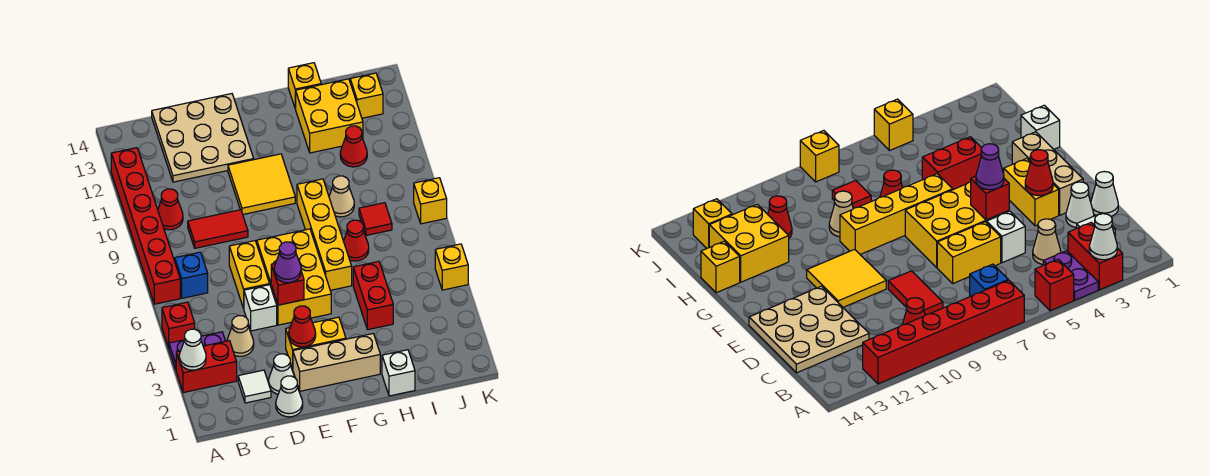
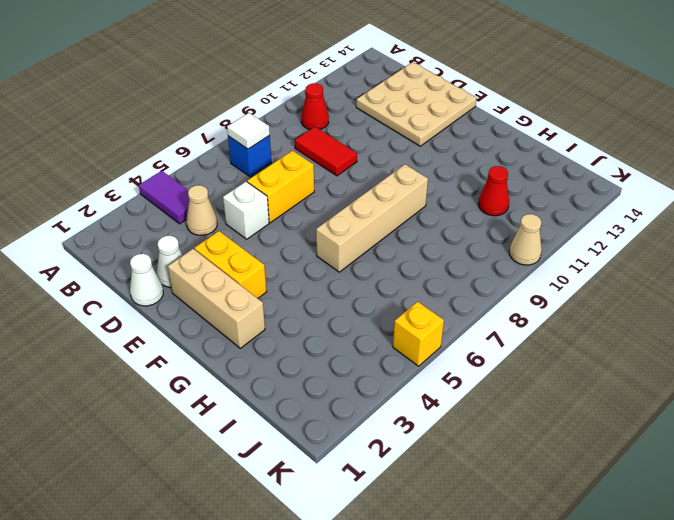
purple tile A4:B4 level 1 -> purple plate A4:B4 level 1
white tile B7 level 2 -> white tile C2 level 1
tan brick G6:G9 level 1 -> yellow brick G6:G9 level 1
tan cone K10 level 1 -> tan cone H9 level 1
none -> red brick A3:B3 level 1
none -> red brick A5 level 1
none -> red brick A7:A12 level 1
none -> yellow brick E5:F7 level 1

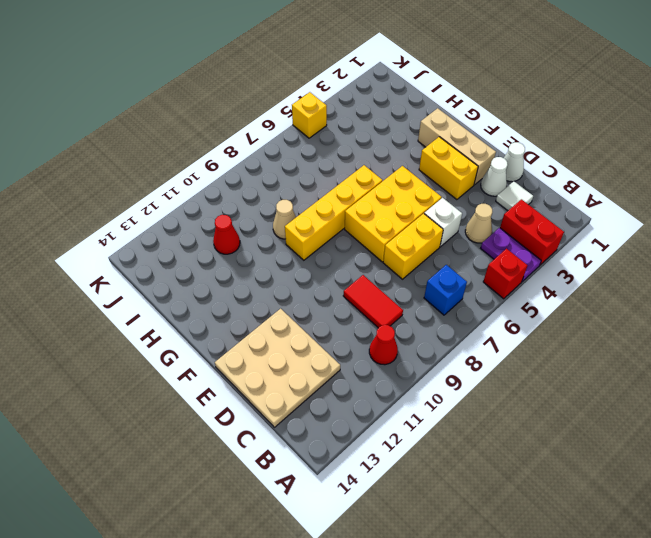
none -> red brick A7:A12 level 1
none -> yellow tile E10:F11 level 1
none -> white brick H1 level 1
none -> red brick H4:H5 level 1

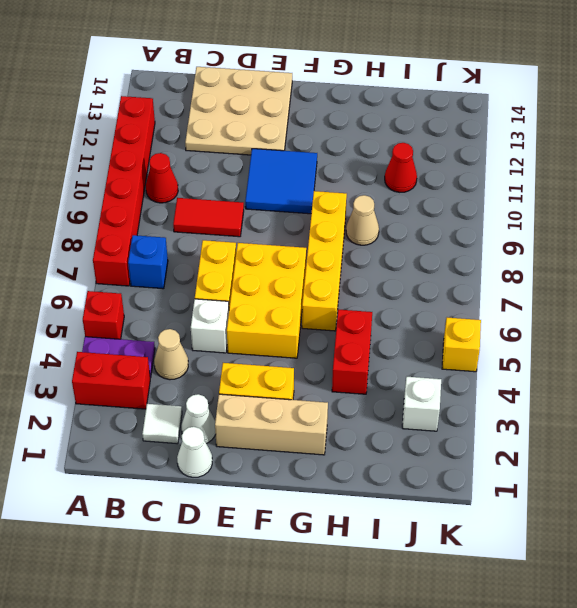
blue tile E10:F11 level 1 -> yellow tile E10:F11 level 1
white brick J3 level 1 -> white brick H1 level 1
none -> red cone H7 level 1
none -> yellow brick H12:I13 level 1
none -> yellow brick H14 level 1
none -> red tile I8 level 1

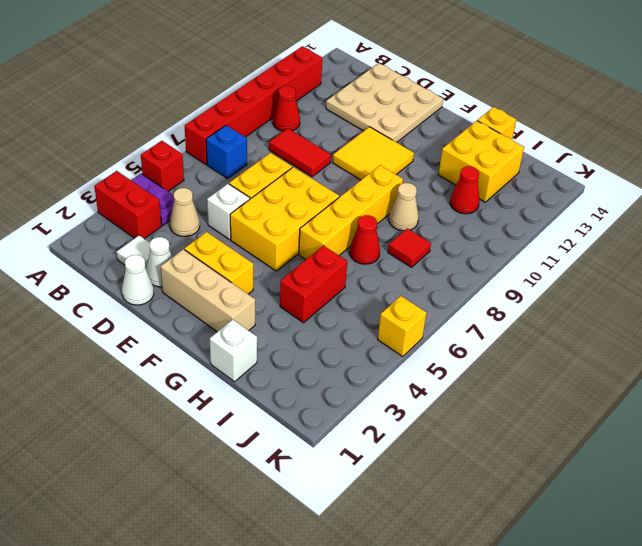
none -> yellow brick J13 level 1
none -> yellow brick K8 level 1
none -> white cone A3 level 2
none -> red cone E3 level 2

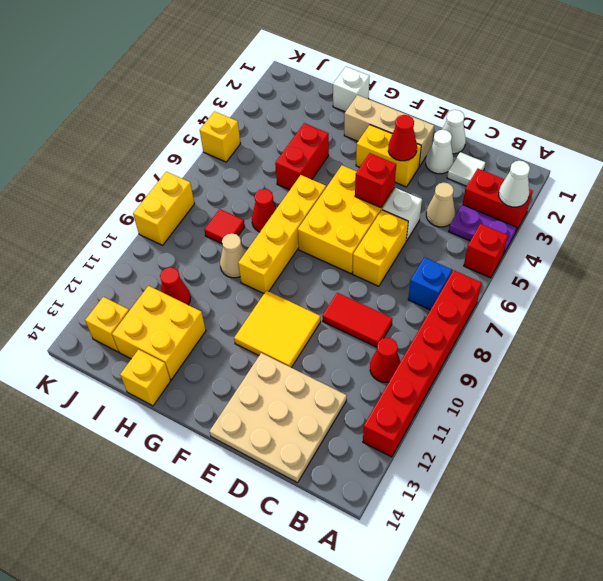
yellow brick K8:K9 level 1 -> yellow brick K8 level 1
none -> purple cone E5 level 3

